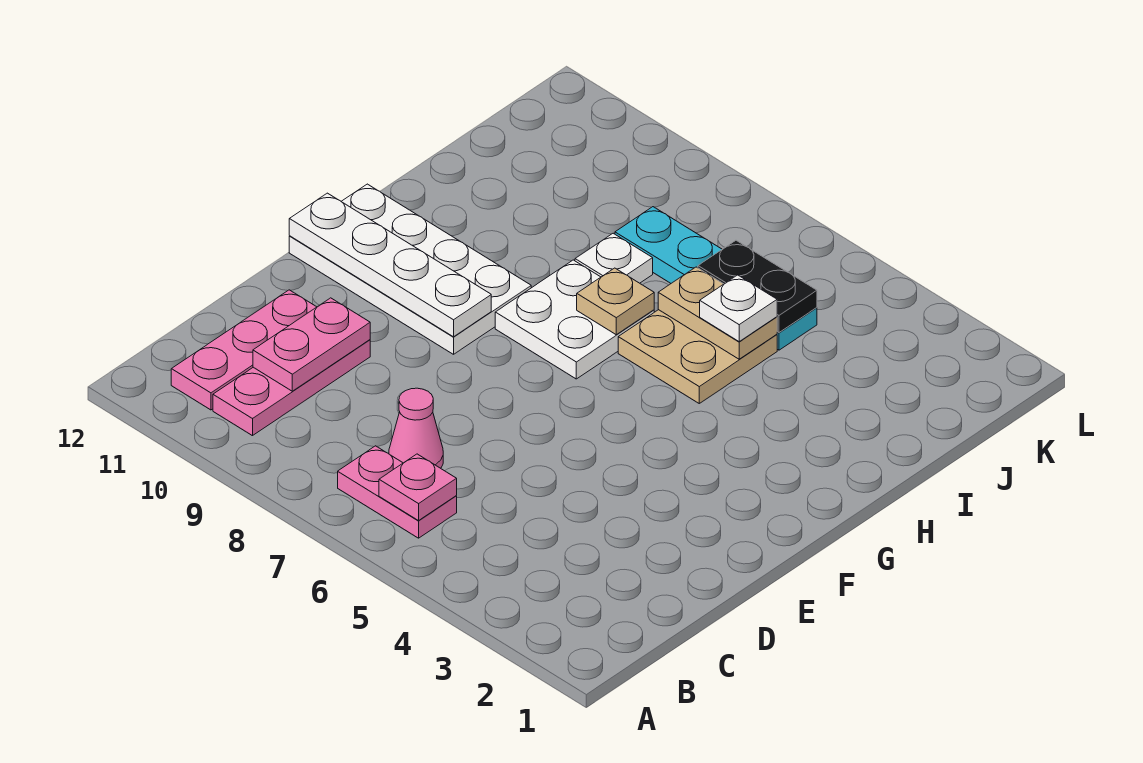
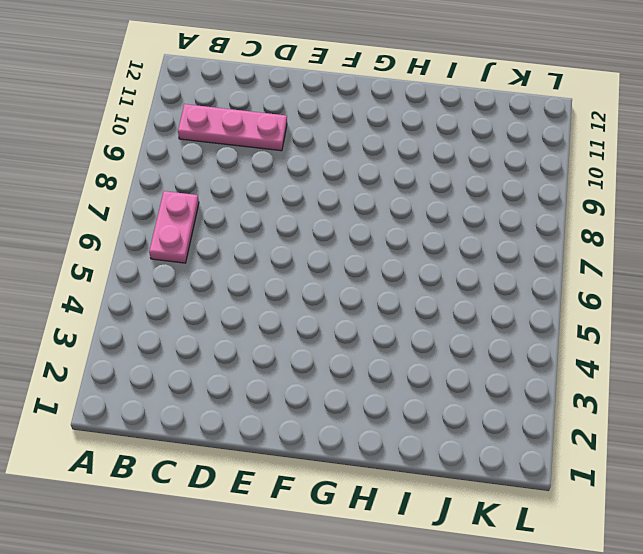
none -> pink plate B11:D11 level 1
none -> pink cone C7 level 1
none -> white plate F9:G12 level 1

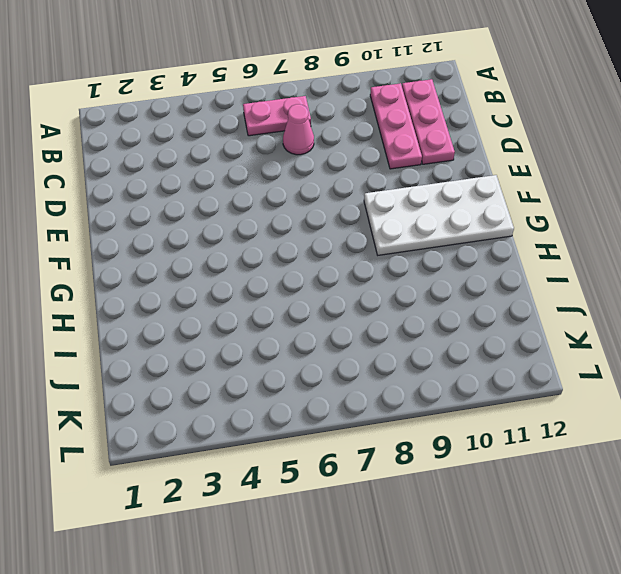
none -> white plate G7:H8 level 1
none -> tan plate H5:I6 level 1
none -> white plate I8 level 1

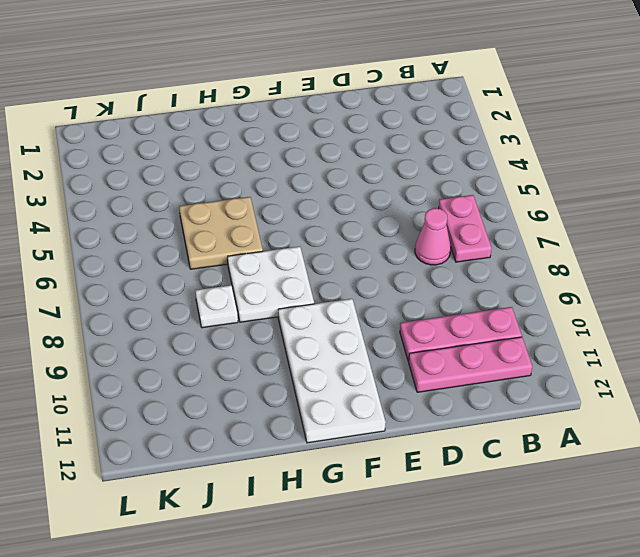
none -> cyan plate J5:J8 level 1
none -> pink plate B6 level 2
none -> pink plate C10:D10 level 2

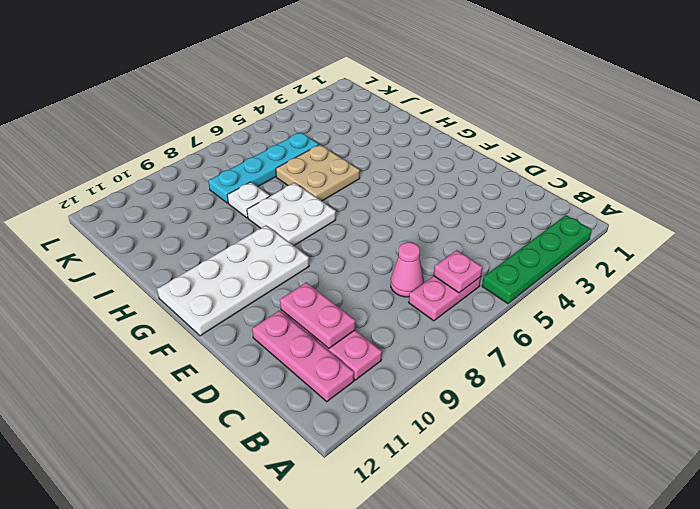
green plate A2:A5 level 1 -> none
none -> white plate F9:F12 level 2
none -> tan plate H7 level 2
none -> tan plate I5:I6 level 2

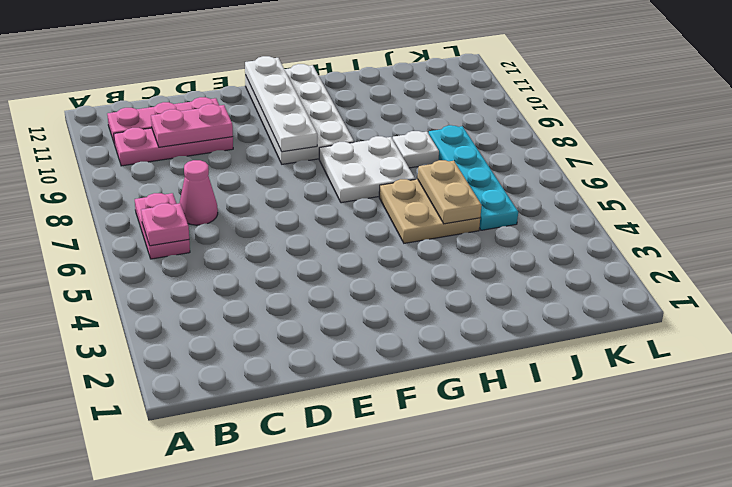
none -> tan plate H7 level 2
none -> black plate J5:J6 level 2
none -> white plate I5 level 3

